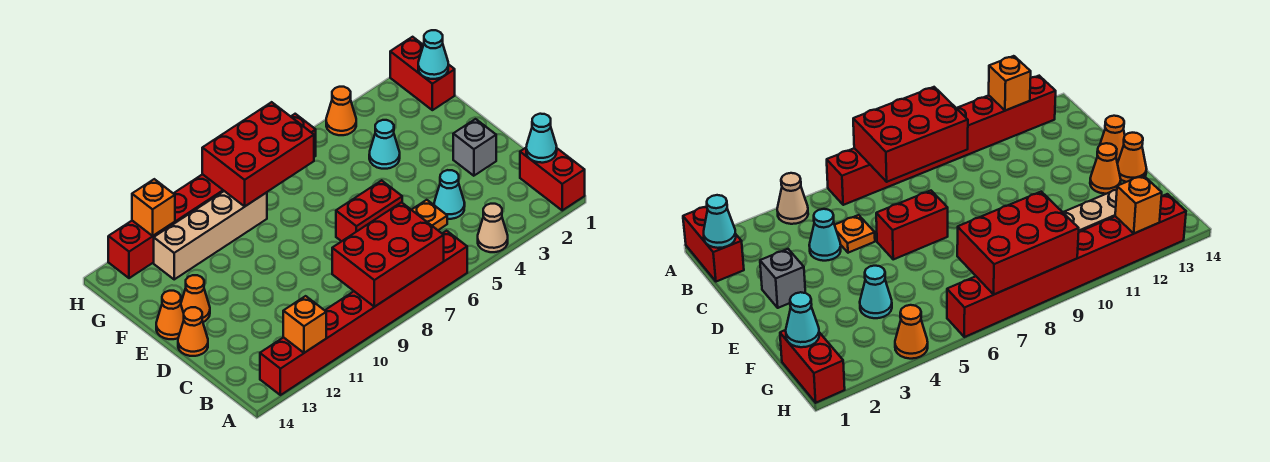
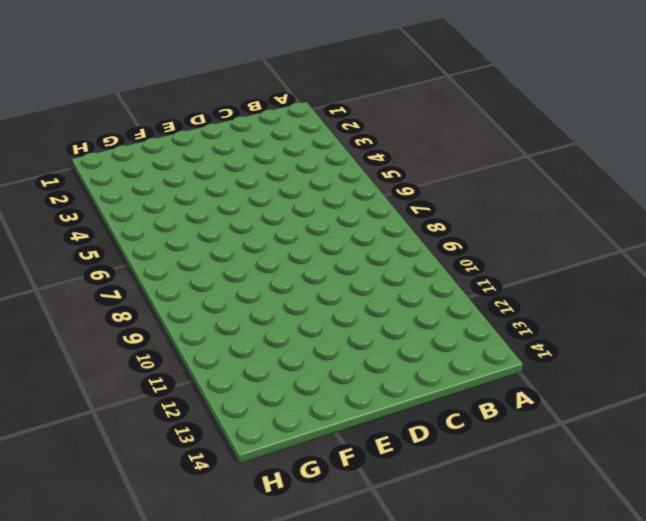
none -> red brick A1:B1 level 1
none -> tan cone A4 level 1
none -> red brick A6:A13 level 1

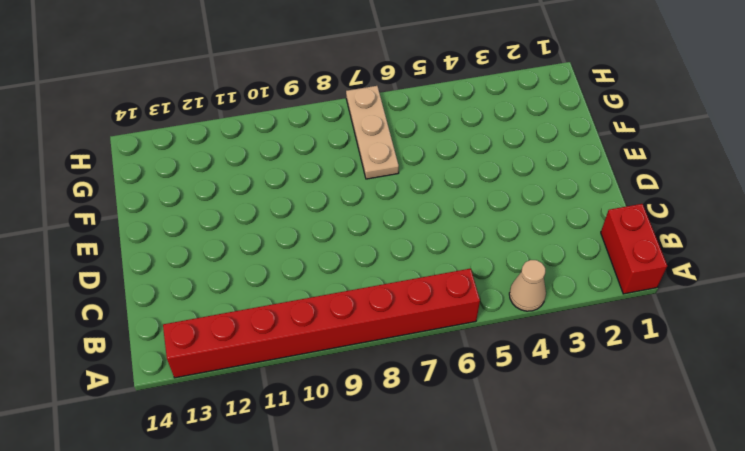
tan plate F7:H7 level 1 -> red brick H6:H13 level 1
none -> cyan cone C4 level 1
none -> orange plate C5 level 1
none -> grey brick D2 level 1

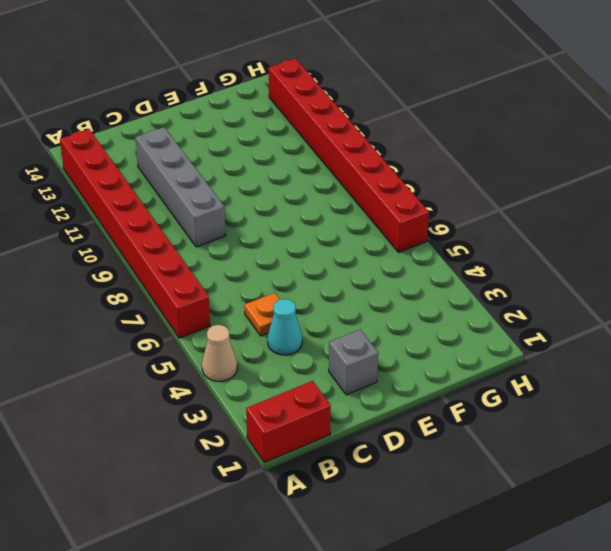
grey brick C9:C12 level 1 -> none
none -> red brick D6:D7 level 1
none -> orange cone D14 level 1
none -> orange cone E13 level 1

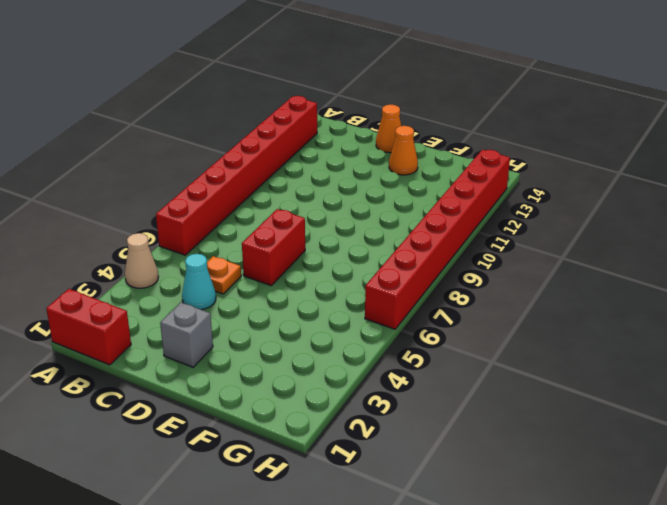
none -> orange cone E14 level 1
none -> cyan cone F4 level 1
none -> red brick G1:H1 level 1

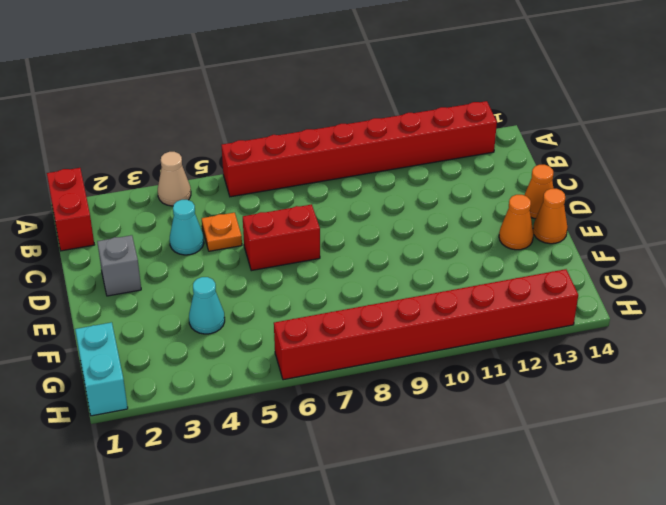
cyan brick G1:H1 level 1 -> red brick G1:H1 level 1
none -> tan brick G9:G12 level 1
none -> orange cone H4 level 1
none -> red brick A7:B9 level 2

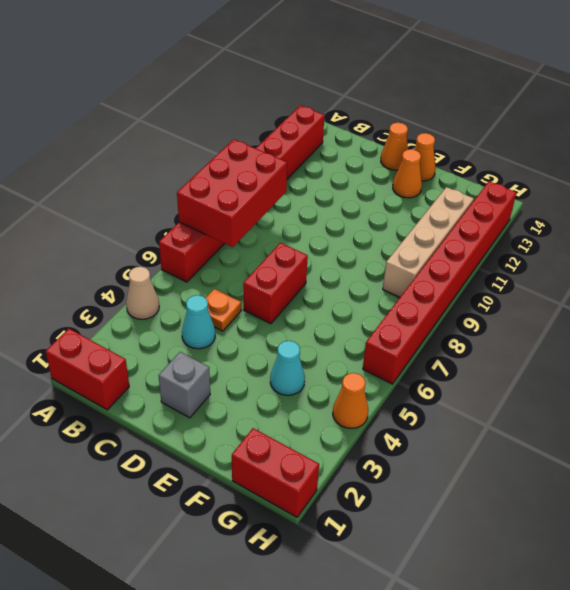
none -> orange brick A12 level 2
none -> cyan cone B1 level 2
none -> cyan cone G1 level 2

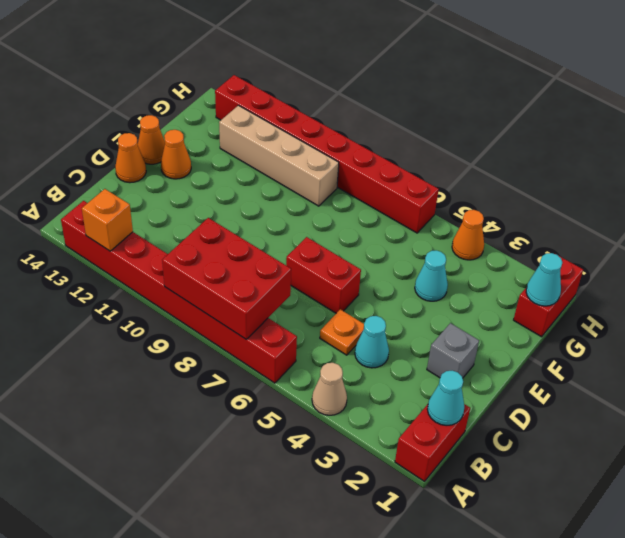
none -> red brick G7:H9 level 2
none -> orange brick H12 level 2

